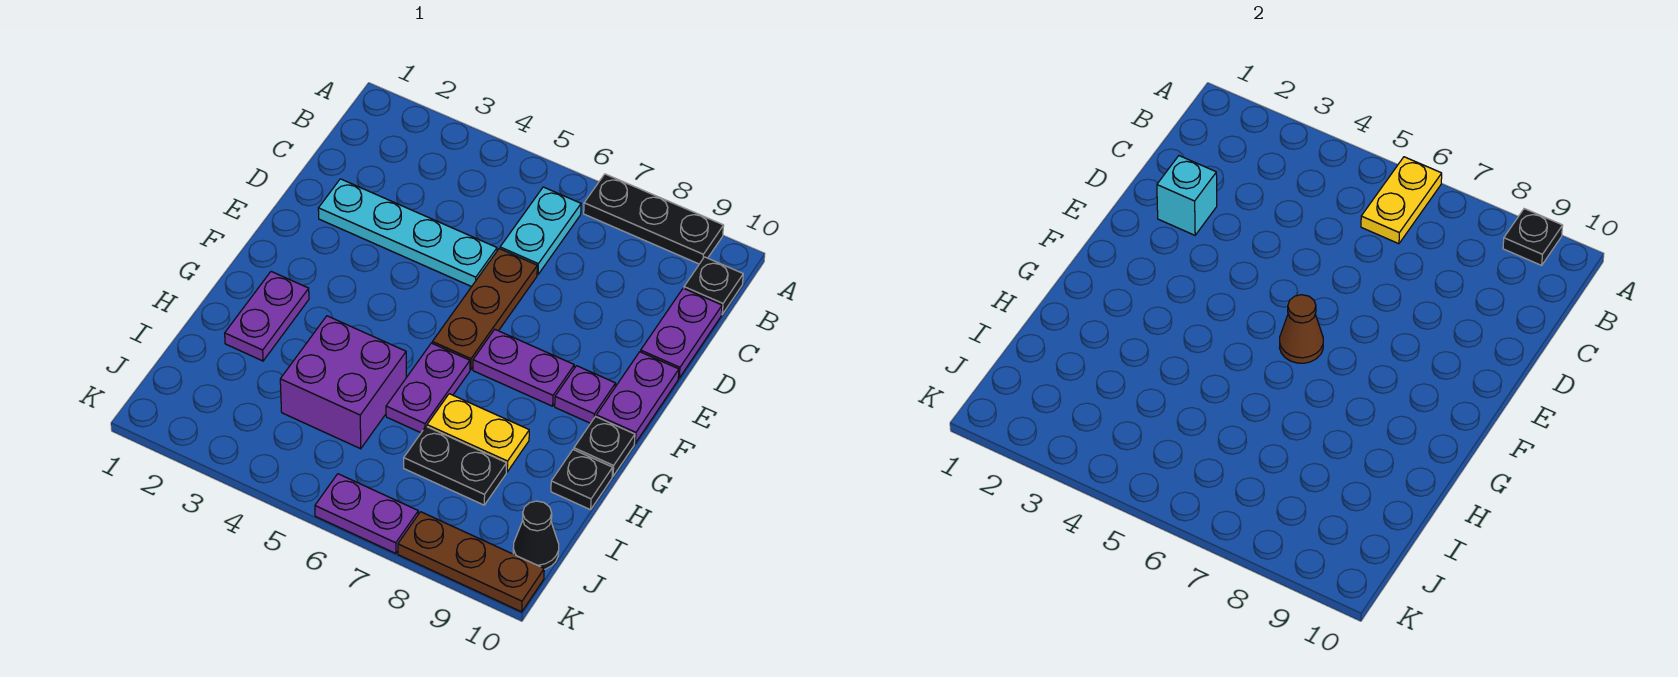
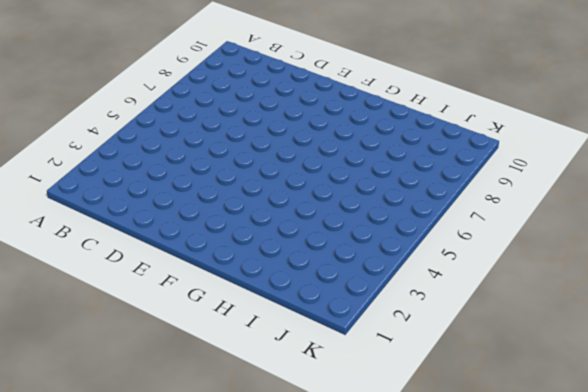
none -> black plate A7:A9 level 1
none -> cyan plate B6:C6 level 1
none -> black plate B10 level 1

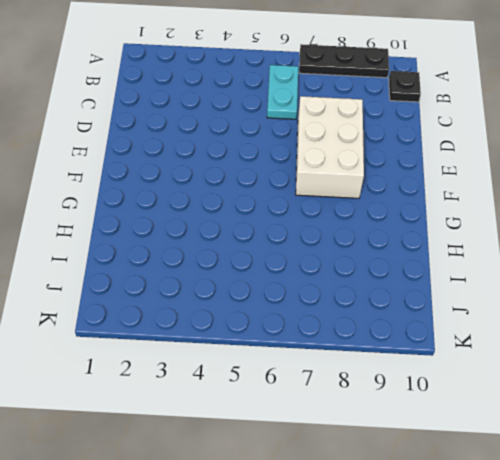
white brick D7:F8 level 1 -> purple plate F7:F8 level 1
none -> purple plate C10:D10 level 1
none -> cyan plate D2:D5 level 1
none -> brown plate D6:F6 level 1

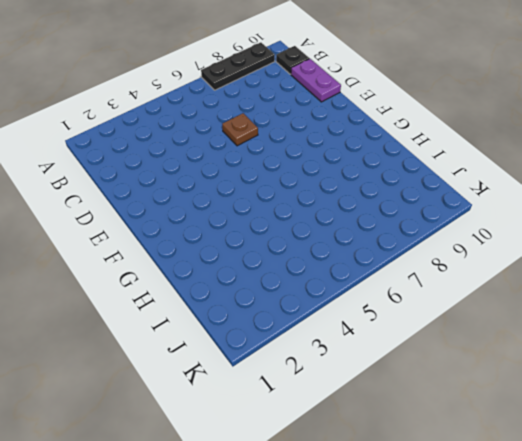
brown plate D6 level 1 -> brown plate D6:F6 level 1
none -> cyan plate B6:C6 level 1
none -> cyan plate D2:D5 level 1
none -> purple plate E10:F10 level 1

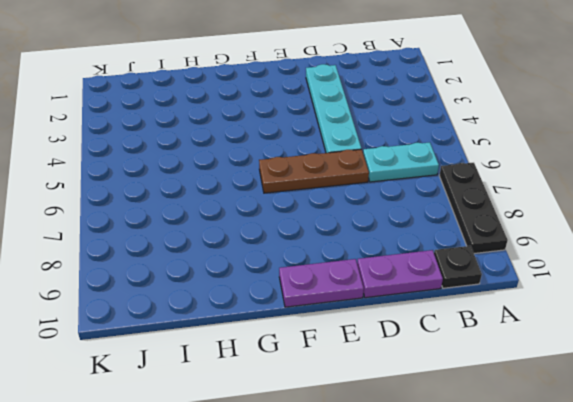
none -> purple plate F7:F8 level 1
none -> purple plate F9 level 1
none -> purple plate G2:H2 level 1

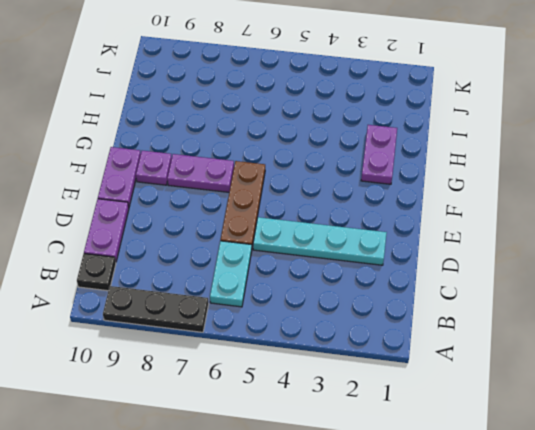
none -> purple plate G6:H6 level 1
none -> black plate G10 level 1
none -> purple brick H4:I5 level 1

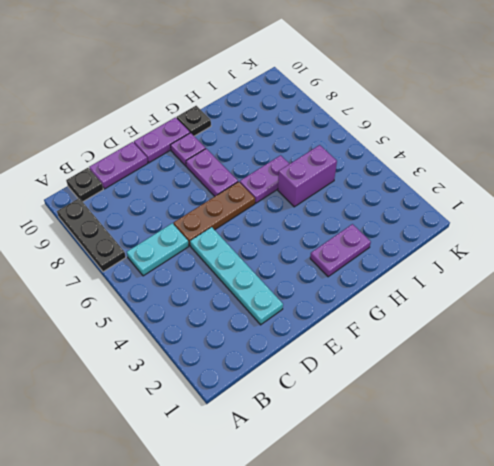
purple brick H5:I5 level 1 -> purple brick H4:I5 level 1
none -> yellow plate H7:H8 level 1
none -> black plate H10 level 1
none -> black plate I7:I8 level 1

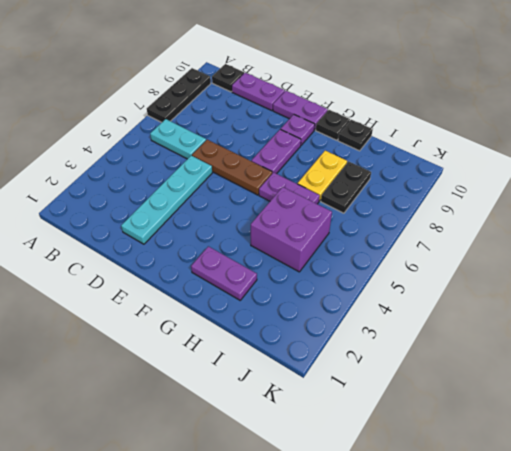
none -> black cone J10 level 1
none -> purple plate K6:K7 level 1
none -> brown plate K8:K10 level 1

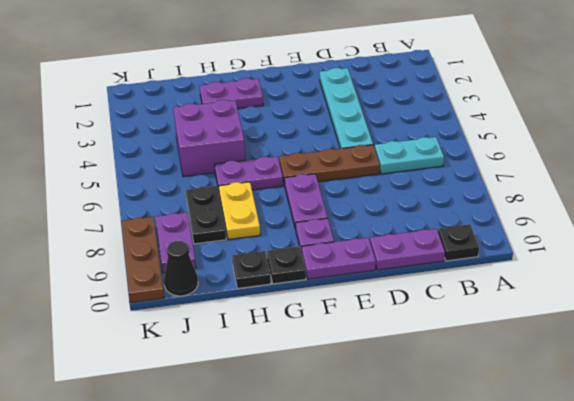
purple plate J8:J9 level 1 -> purple plate K6:K7 level 1
none -> black plate A7:A9 level 1
none -> yellow plate A6:B6 level 2
none -> black plate A9 level 2

